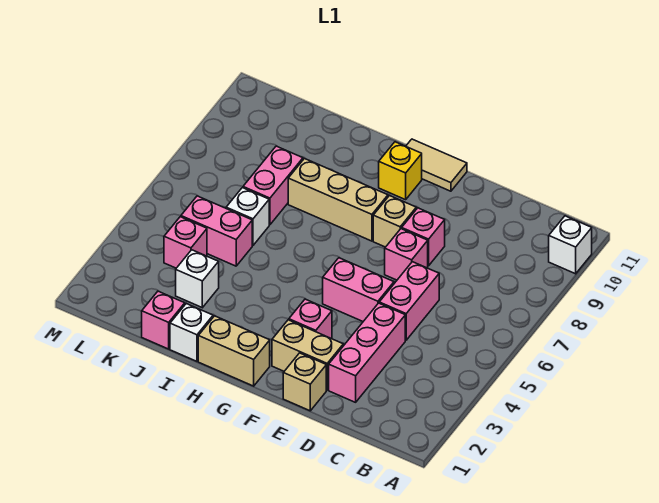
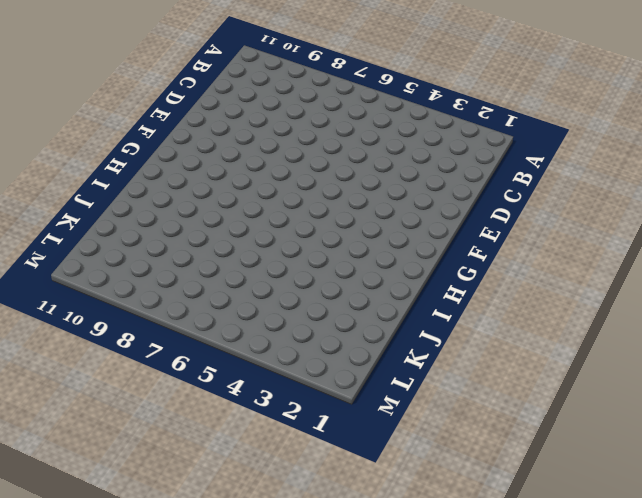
none -> white brick A10 level 1
none -> pink brick D2:D4 level 1
none -> pink brick D5:D6 level 1

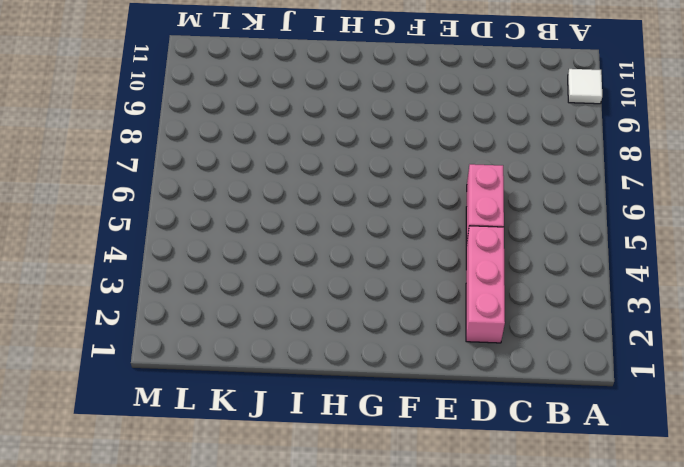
white tile A10 level 1 -> white brick A10 level 1
none -> tan brick E1 level 1
none -> tan brick E2:F2 level 1
none -> pink brick E5:F5 level 1

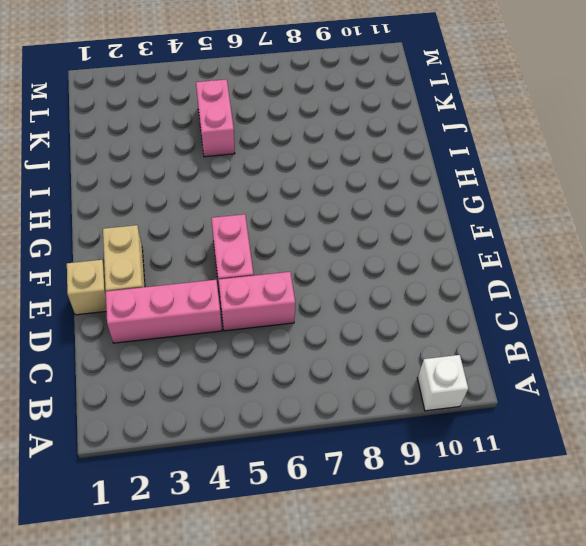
none -> pink brick E7 level 1
none -> pink brick E8 level 1
none -> pink brick F3 level 1

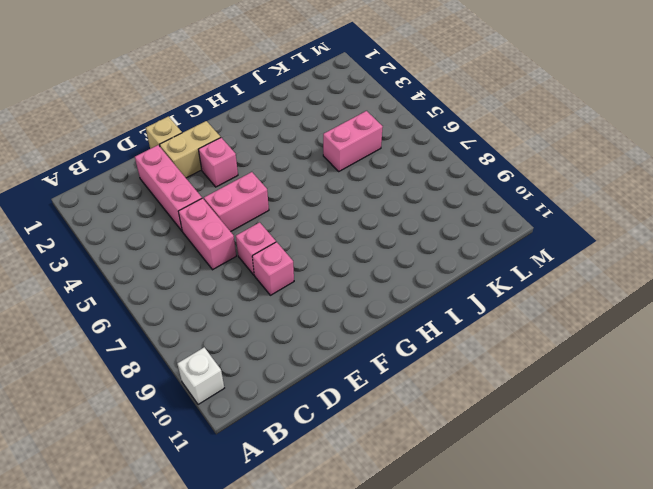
none -> tan brick F8 level 1
none -> tan tile F11:G11 level 1
none -> tan brick G1:H1 level 1

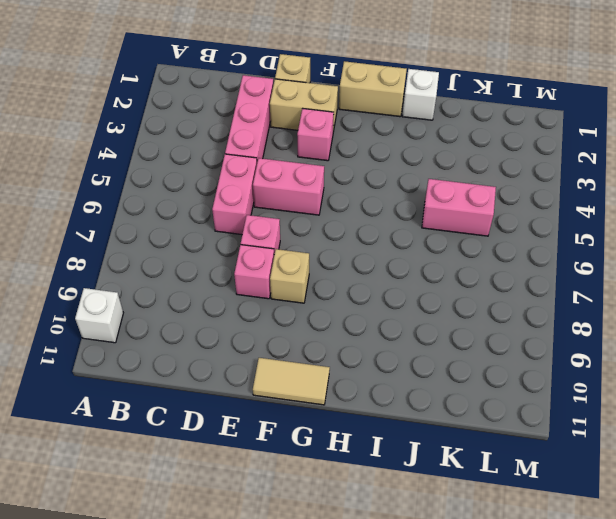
none -> tan brick G8:I8 level 1
none -> yellow brick G10 level 1
none -> pink brick J1 level 1

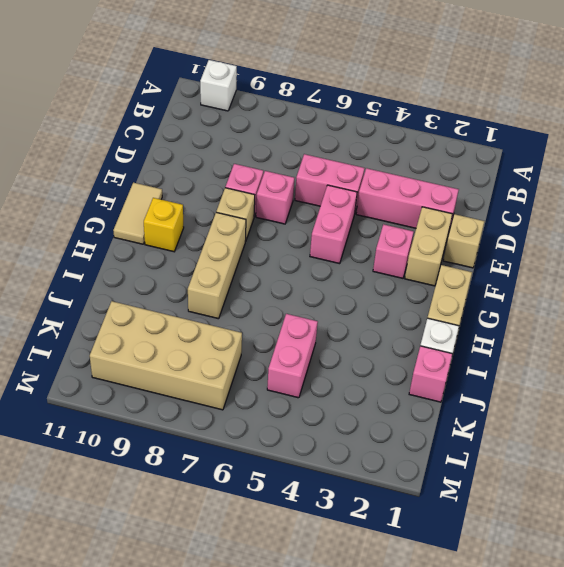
tan brick K7:L10 level 1 -> none
none -> white brick J3 level 1
none -> white brick J6 level 1
none -> pink brick J7:J8 level 1

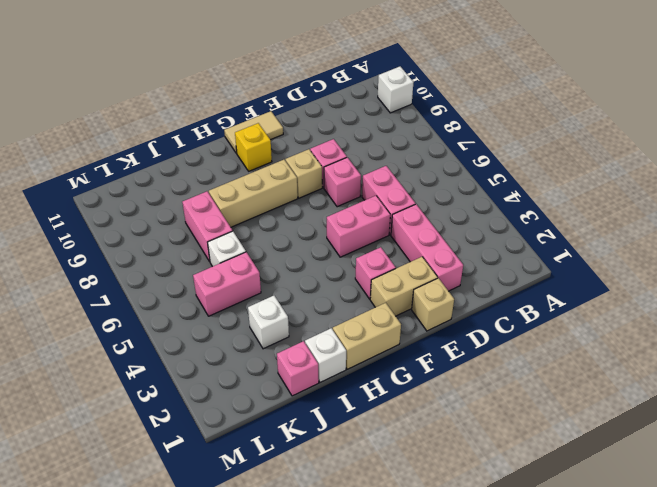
none -> pink brick K4 level 1

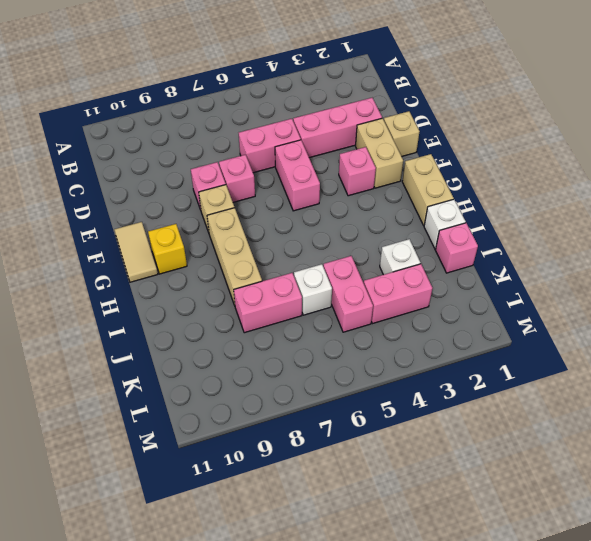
pink brick K3:K4 level 1 -> pink brick K4 level 1
none -> white brick A10 level 1

